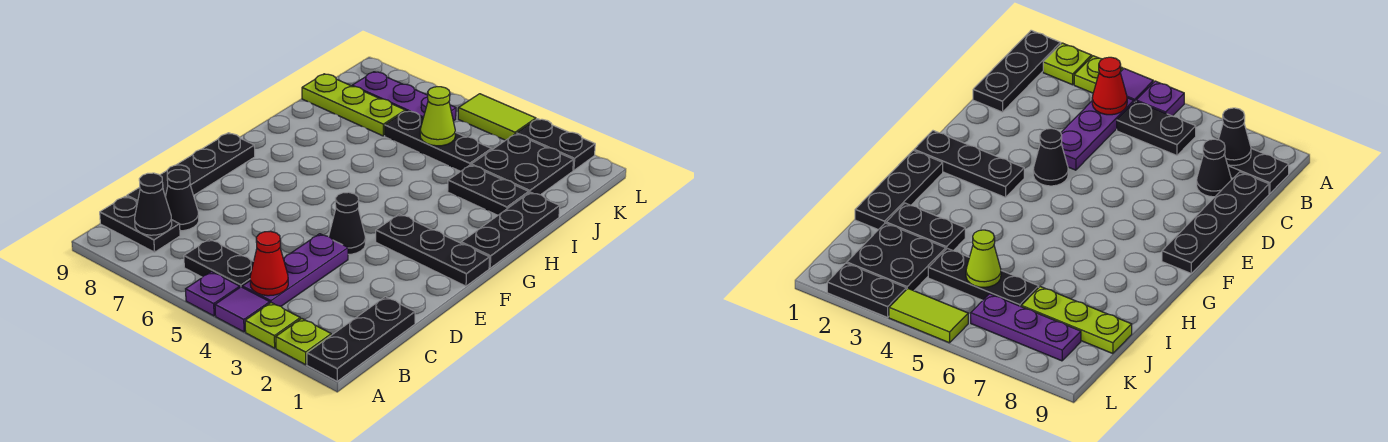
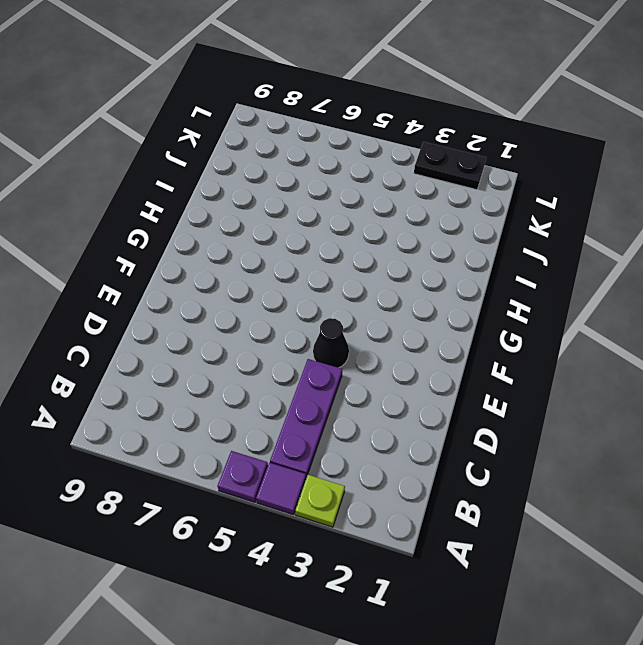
none -> black plate A1:C1 level 1
none -> lime plate A2 level 1
none -> black plate B5:B6 level 1

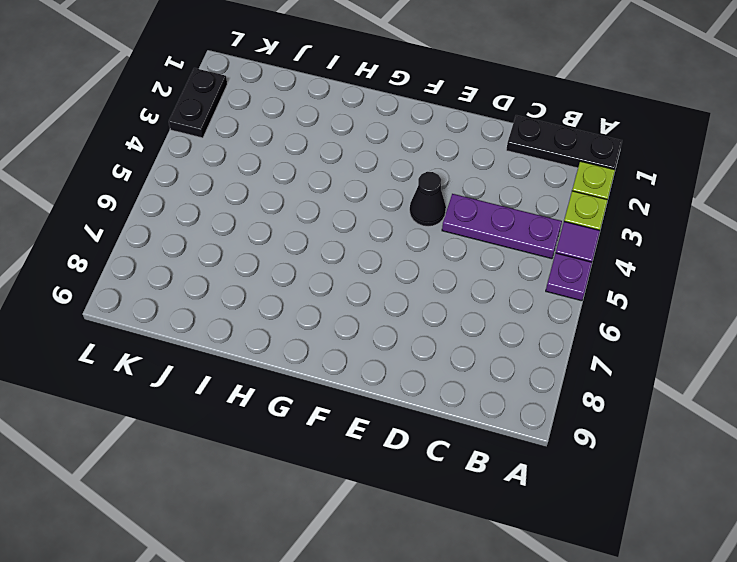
none -> black plate B5:B6 level 1
none -> black plate B8:B9 level 1
none -> black cone C8 level 1

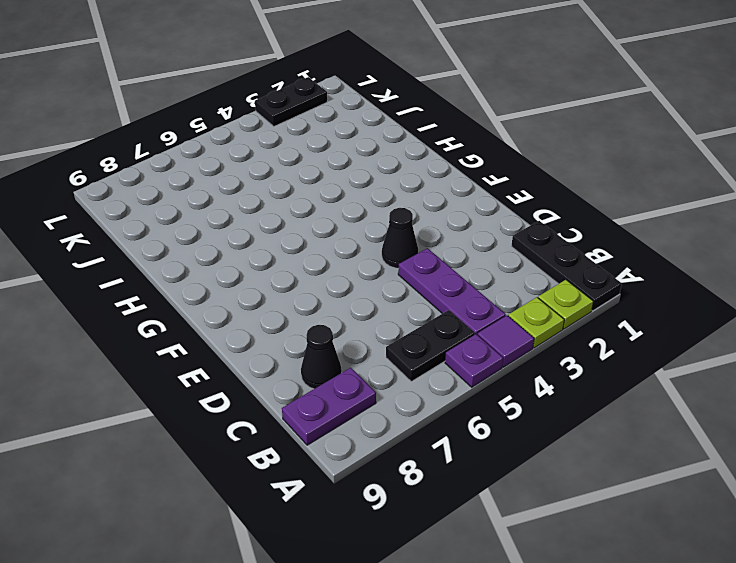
purple plate B8:B9 level 1 -> black plate B8:B9 level 1
none -> black plate C9:F9 level 1
none -> black plate F1:F3 level 1
none -> black plate G1:I1 level 1

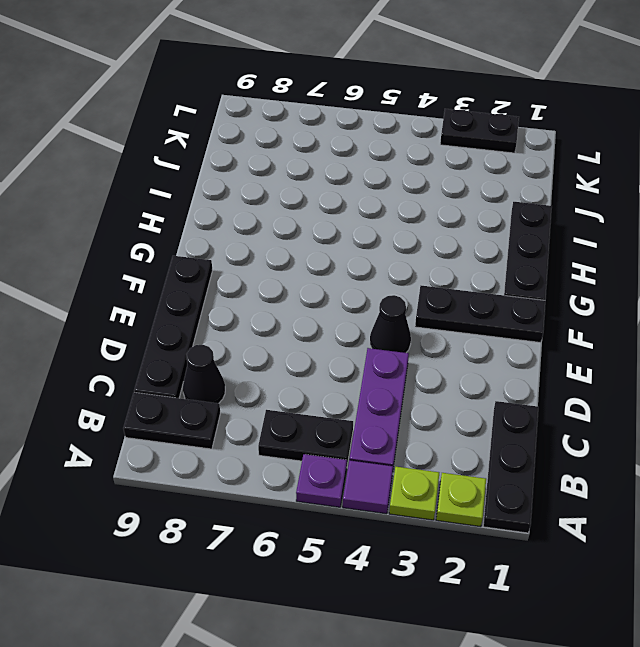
none -> black plate I2:I3 level 1
none -> black plate J2:K3 level 1
none -> black plate J4:J6 level 1

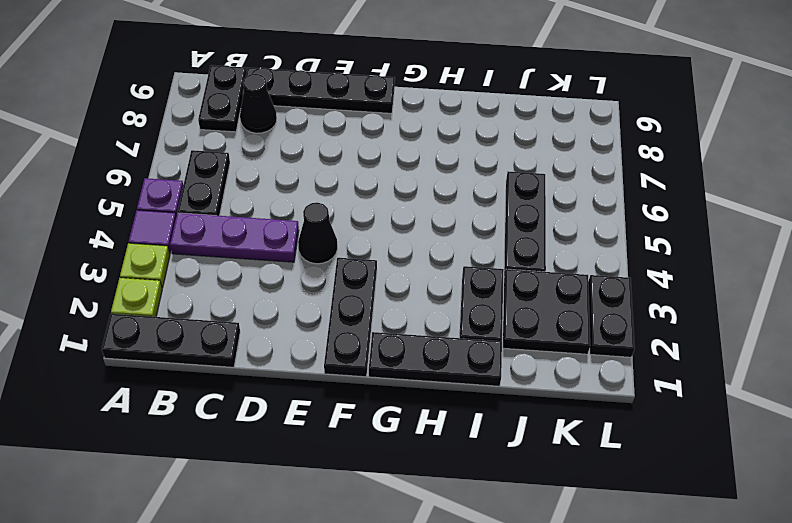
none -> lime plate J7:J9 level 1
none -> purple plate K6:K8 level 1
none -> lime tile L4:L5 level 1

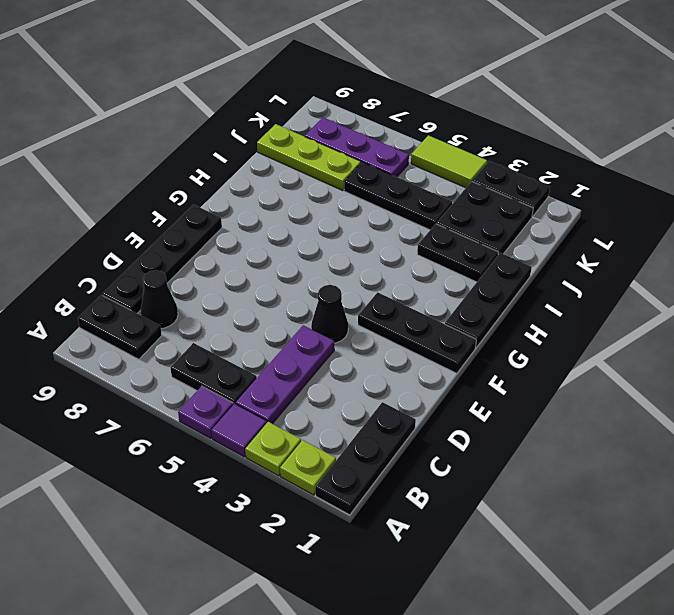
none -> red cone B4 level 2
none -> black cone B8 level 2
none -> lime cone J5 level 2

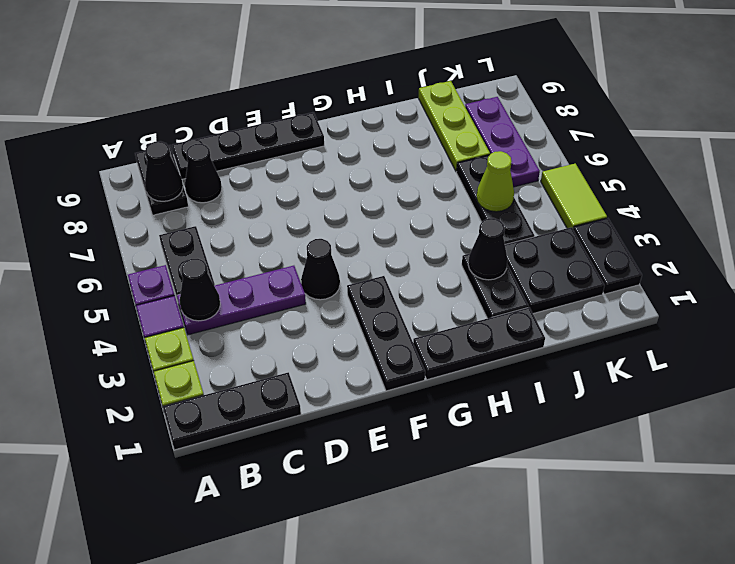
black cone B4 level 2 -> red cone B4 level 2
black cone I3 level 2 -> none

